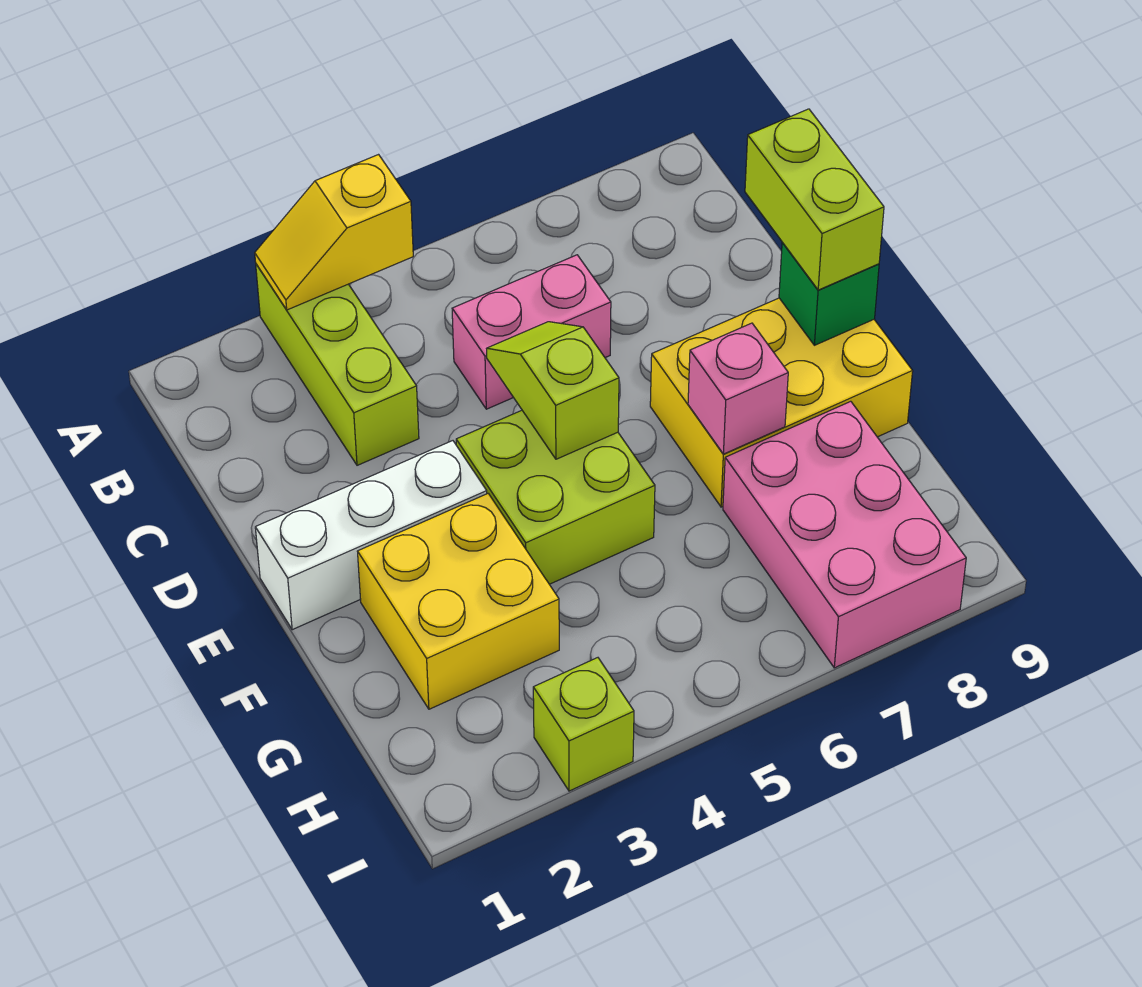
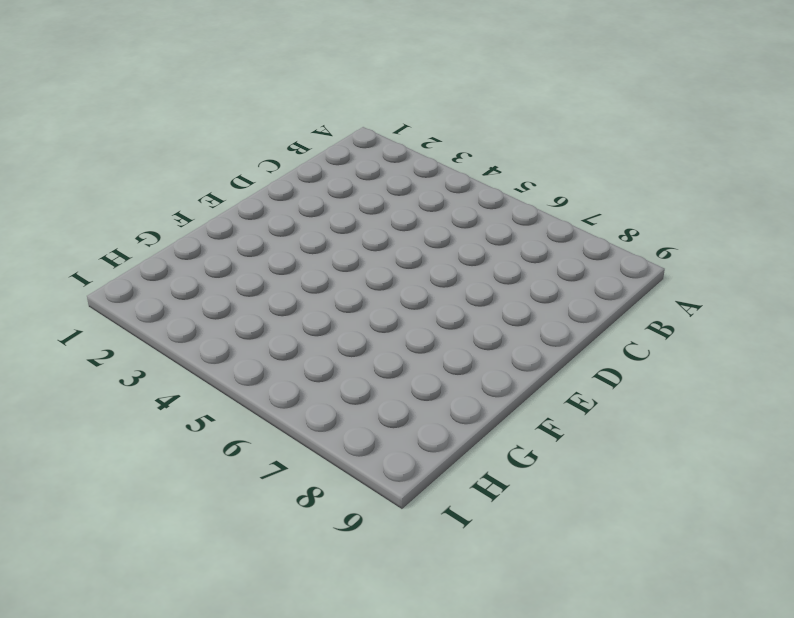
none -> lime brick A3:C3 level 1
none -> pink brick C5:C6 level 1
none -> white brick E1:E3 level 1

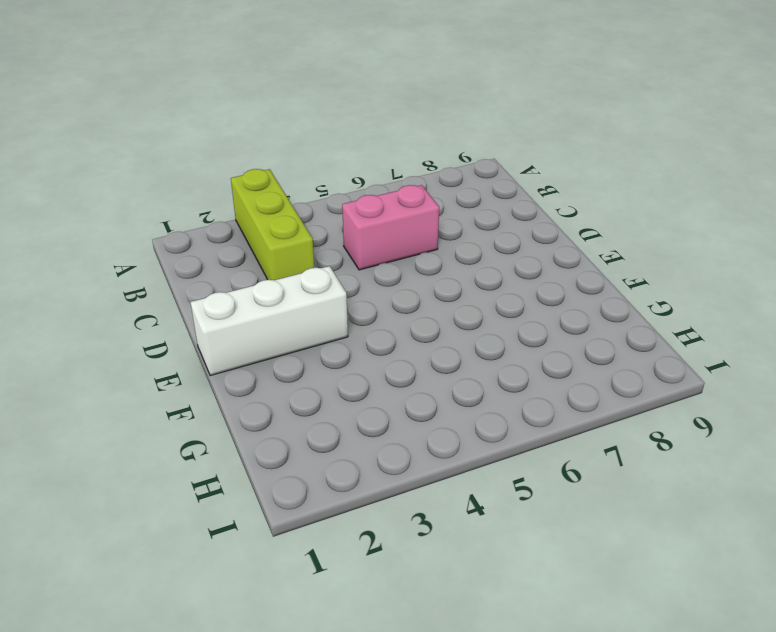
none -> lime brick E4:F5 level 1
none -> yellow brick E7:F9 level 1
none -> yellow brick F2:G3 level 1

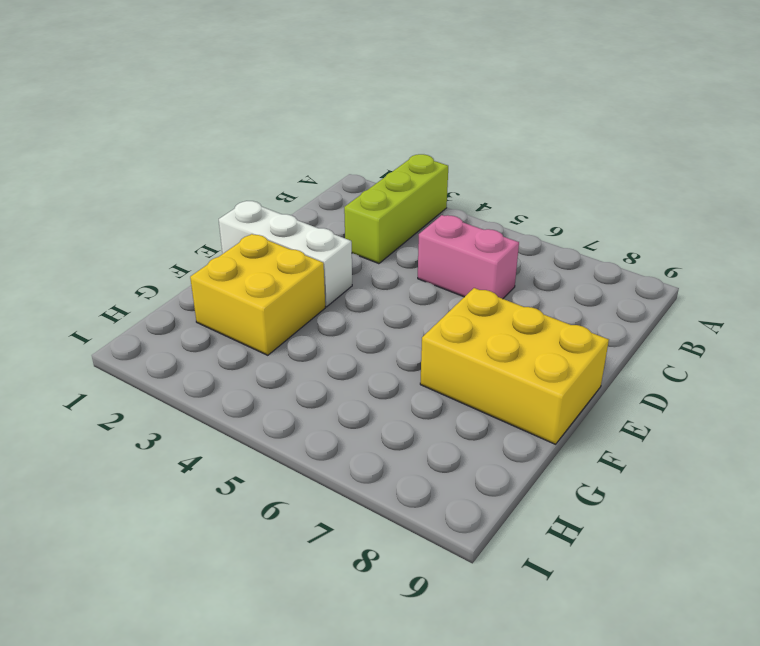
none -> lime brick E4:F5 level 1
none -> pink brick G7:I8 level 1
none -> lime brick I3 level 1

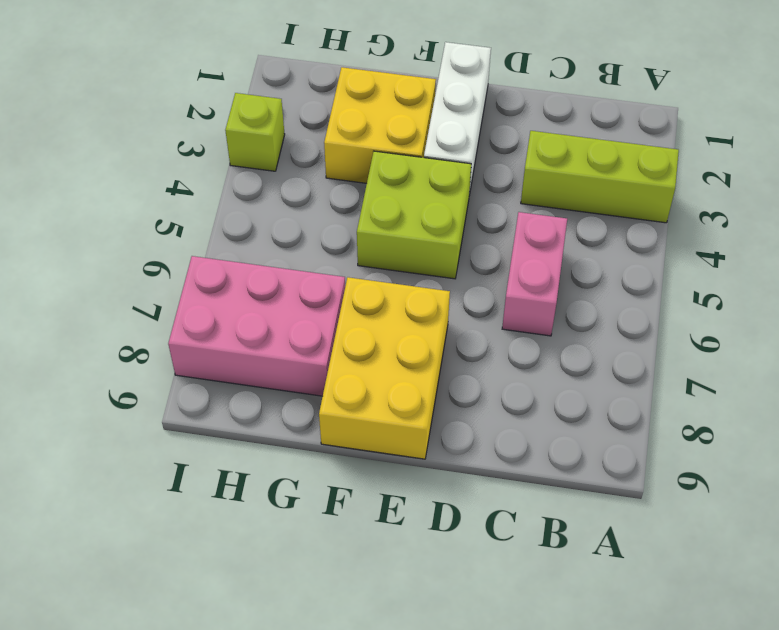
none -> yellow slope A3:A4 level 2 top 4
none -> lime slope D5:E5 level 2 top E
none -> green brick E9 level 2

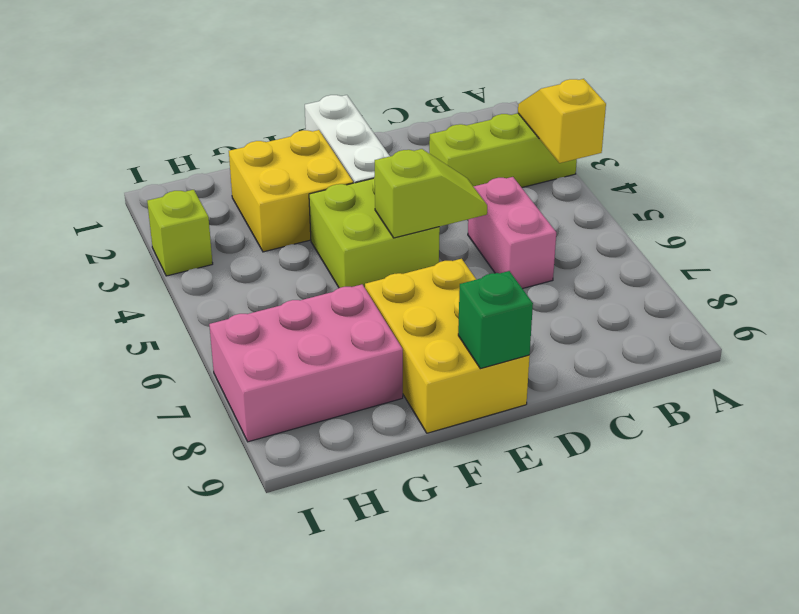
none -> pink brick F7 level 2
none -> lime brick D9:E9 level 3

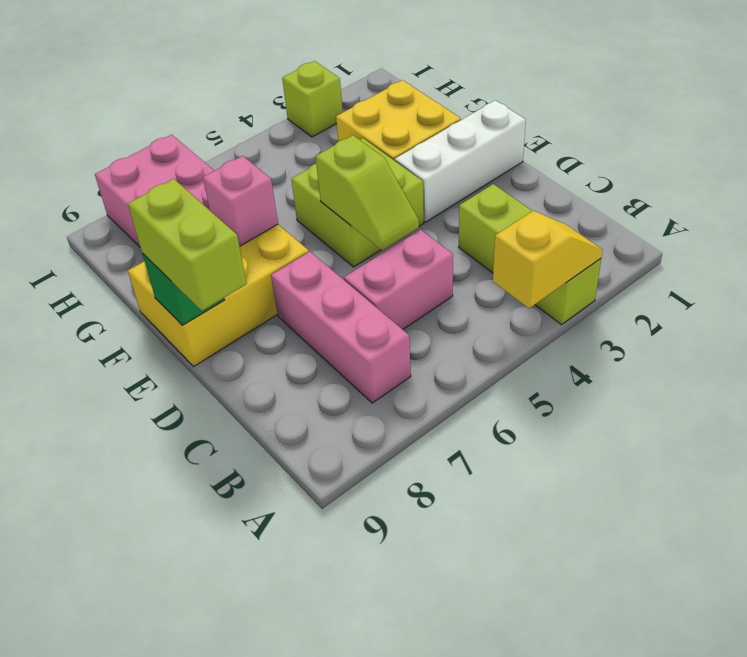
pink brick B7:D7 level 1 -> none

